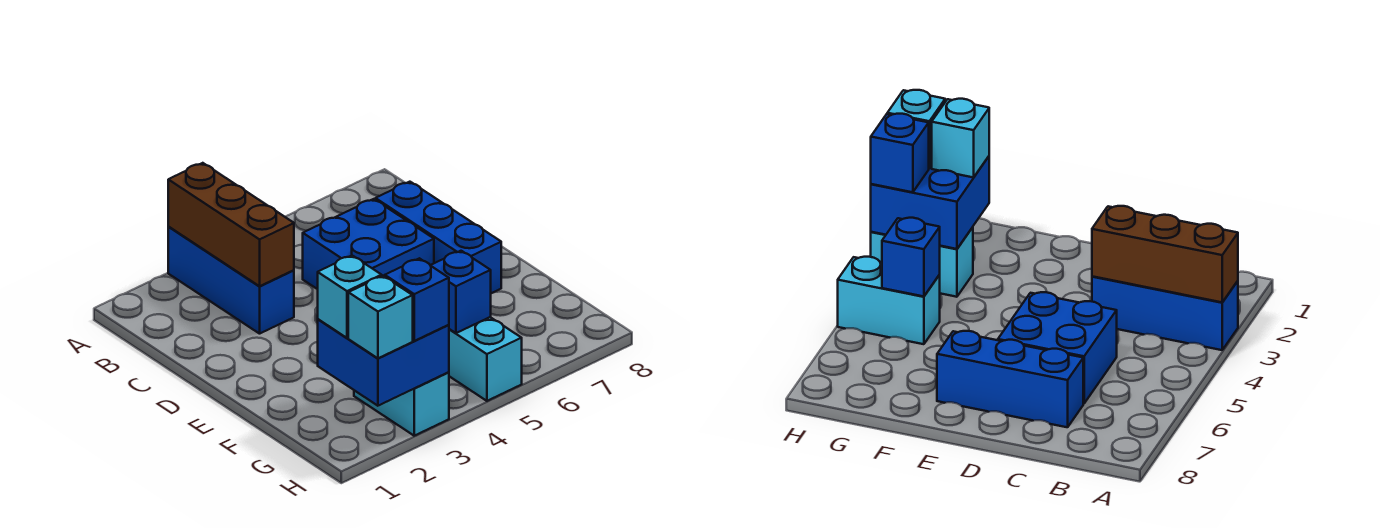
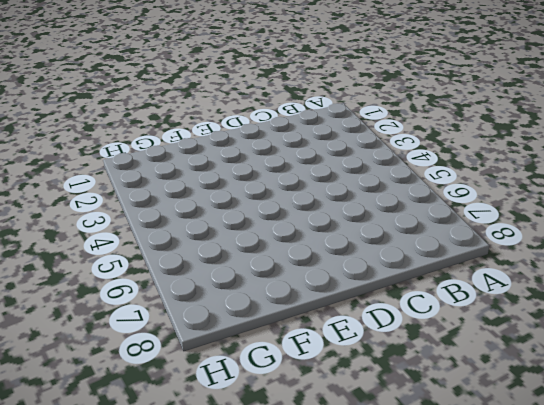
none -> blue brick A3:C3 level 1
none -> blue brick C5:D6 level 1

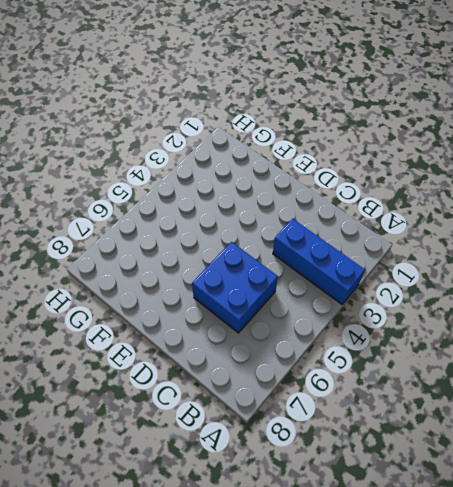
none -> blue brick C7:E7 level 1
none -> cyan brick G3:H3 level 1

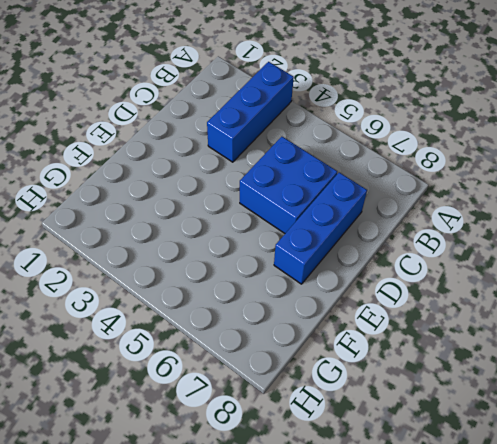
none -> cyan brick G3:H3 level 1
none -> cyan brick G5:H5 level 1

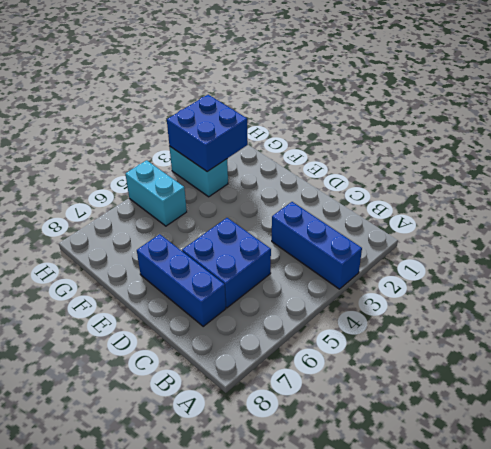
none -> brown brick A3:C3 level 2
none -> blue brick G5 level 2

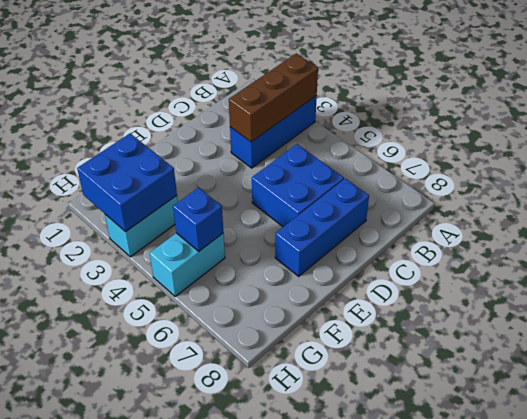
none -> cyan brick G2 level 3
none -> cyan brick H2 level 3

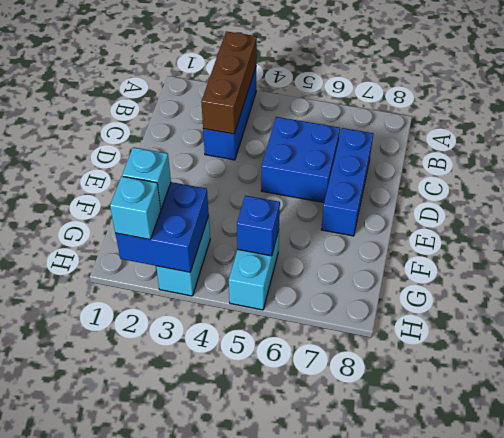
none -> blue brick H3 level 3

